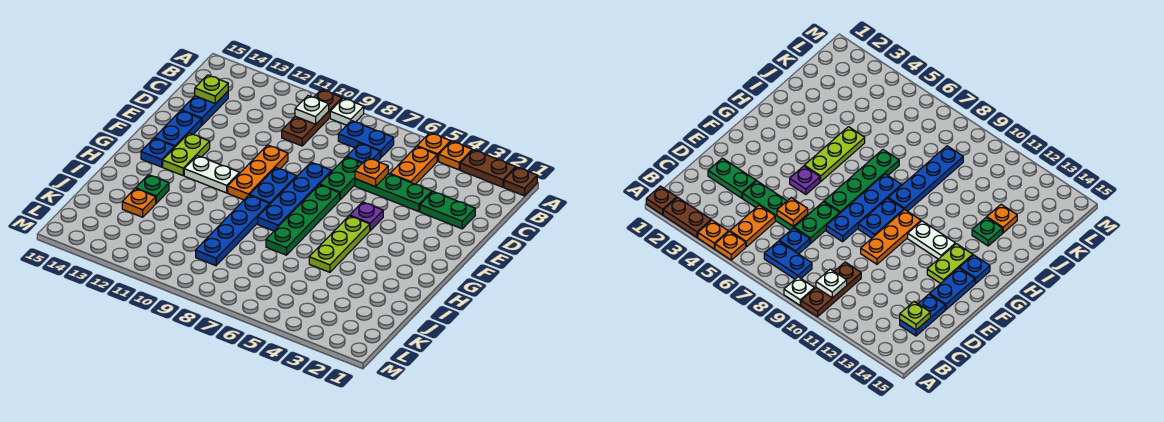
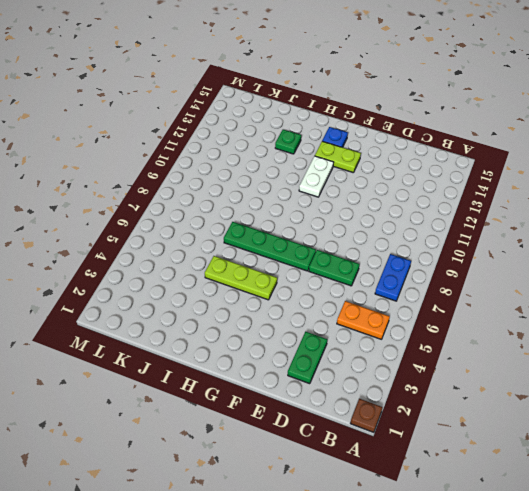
none -> brown plate A2:A3 level 1
none -> orange plate A4 level 1
none -> orange plate A5 level 1

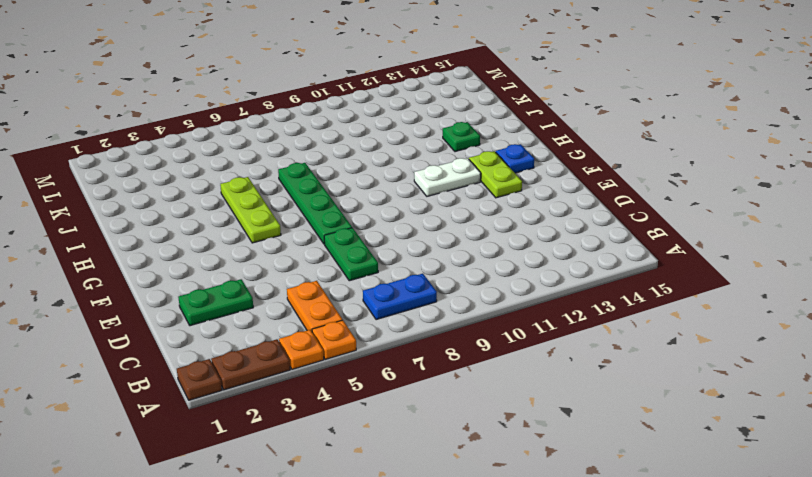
none -> white plate A9 level 1
none -> brown plate A10:C10 level 1
none -> blue plate C7 level 1

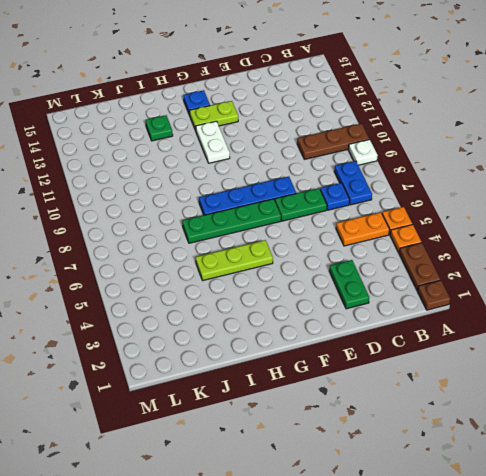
none -> blue plate C14:D14 level 1
none -> green plate D4:D6 level 1
none -> orange plate E10:G10 level 1

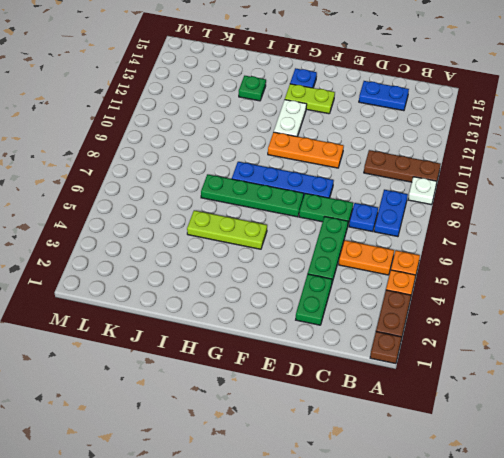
none -> blue plate E14:F14 level 1
none -> purple plate F5 level 1
none -> blue plate F9:G9 level 1

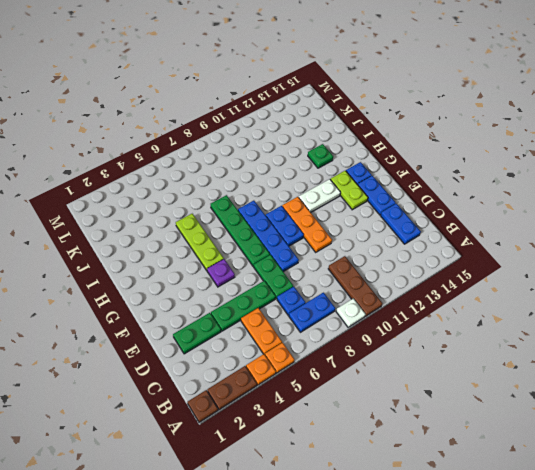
none -> blue plate H9:K9 level 1
none -> orange plate J13 level 1
none -> white plate B10 level 2

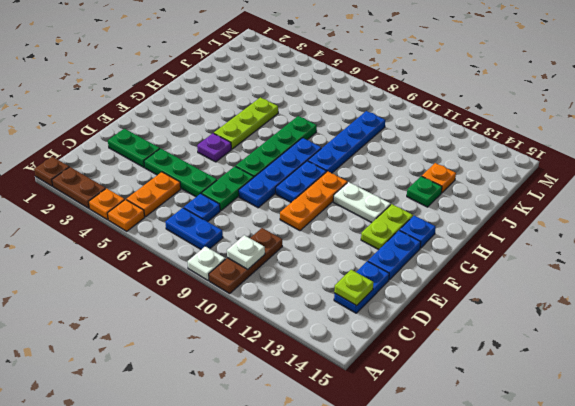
none -> orange plate D6 level 2

